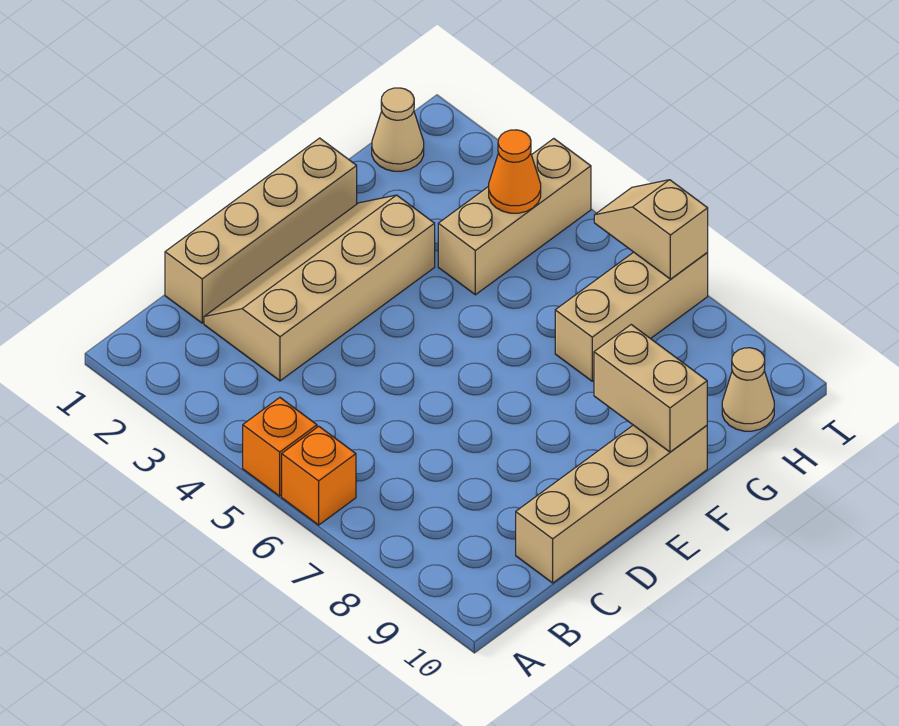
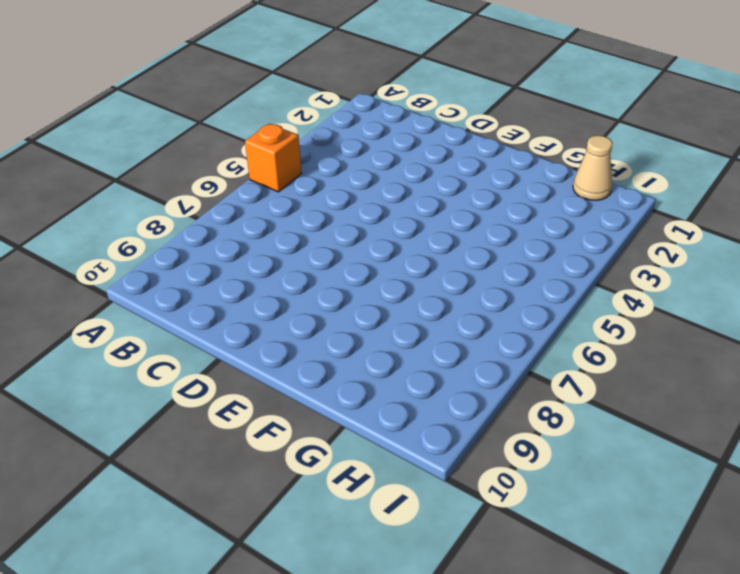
none -> orange brick A6 level 1
none -> tan brick C1:F1 level 1
none -> tan slope C2:F3 level 1 top 3

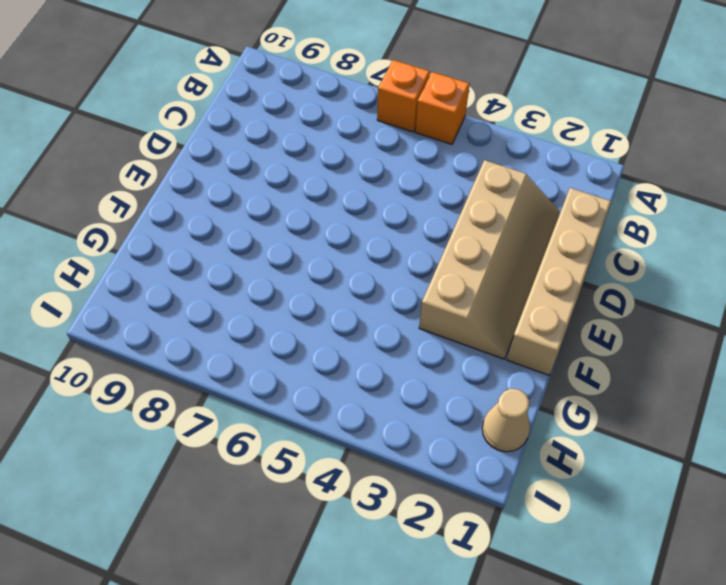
none -> tan brick C10:F10 level 1
none -> tan brick G4:I4 level 1
none -> tan brick G7:I7 level 1

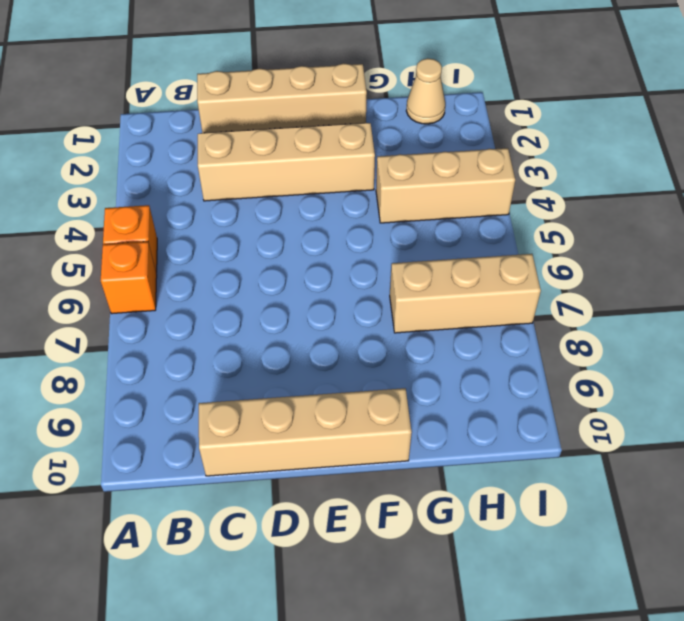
none -> tan cone H10 level 1
none -> tan brick F9:F10 level 2
none -> orange cone H4 level 2

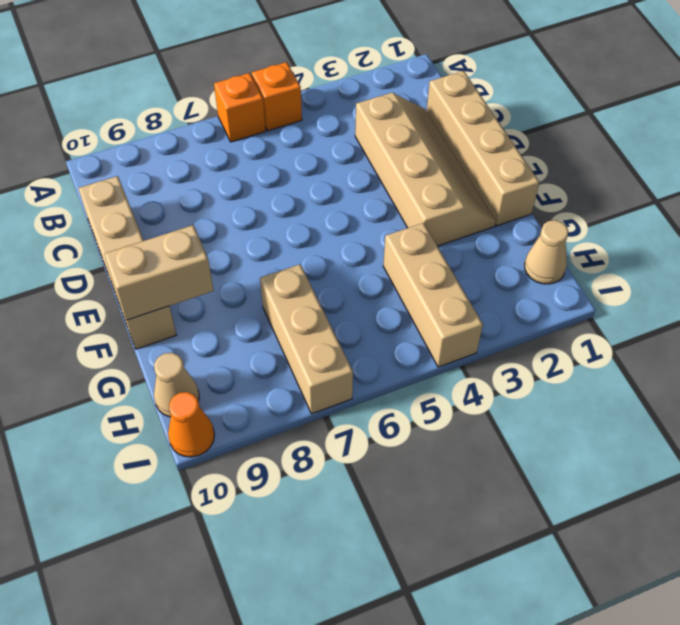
orange cone I10 level 1 -> orange cone H4 level 2
none -> tan slope I6:I7 level 2 top 7

